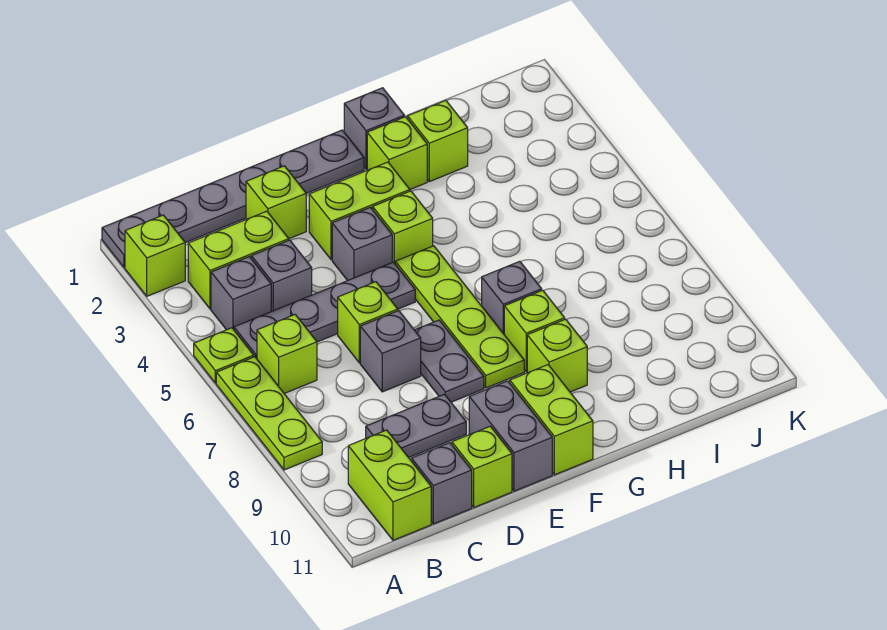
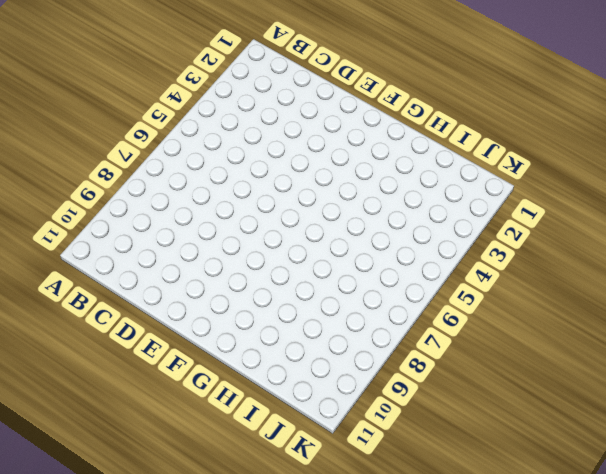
none -> grey plate A1:F1 level 1
none -> lime brick A2 level 1
none -> lime plate A5 level 1

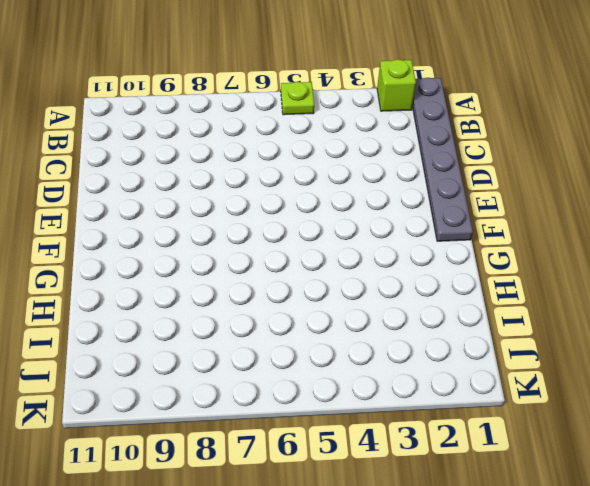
none -> lime plate A6:A8 level 1
none -> lime brick B3:C3 level 1
none -> grey brick B4 level 1

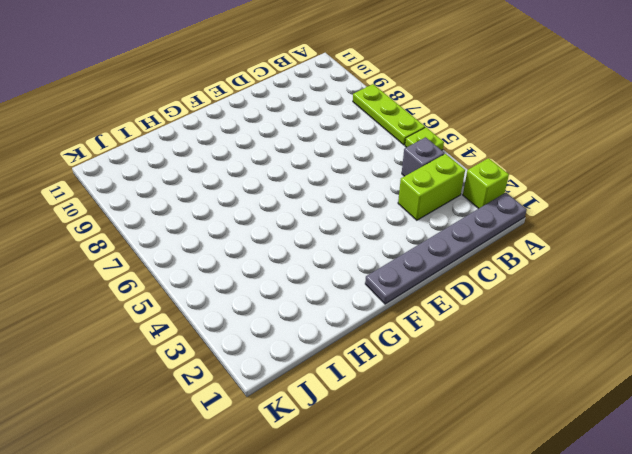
none -> grey plate B5:E5 level 1
none -> lime brick B6 level 1
none -> lime brick B10:B11 level 1

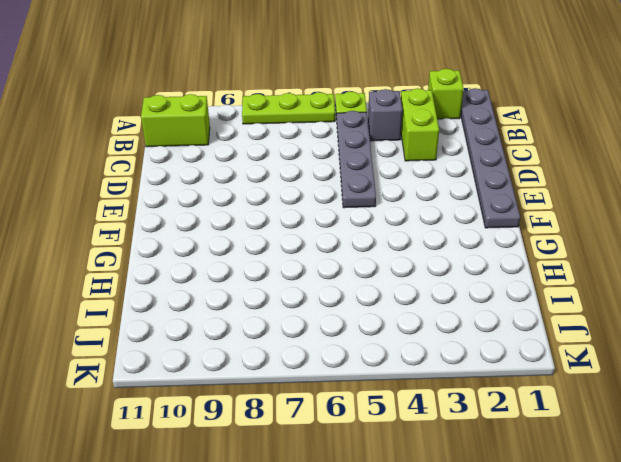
none -> lime brick B6 level 1
none -> grey brick C4 level 1
none -> grey plate C9:D9 level 1

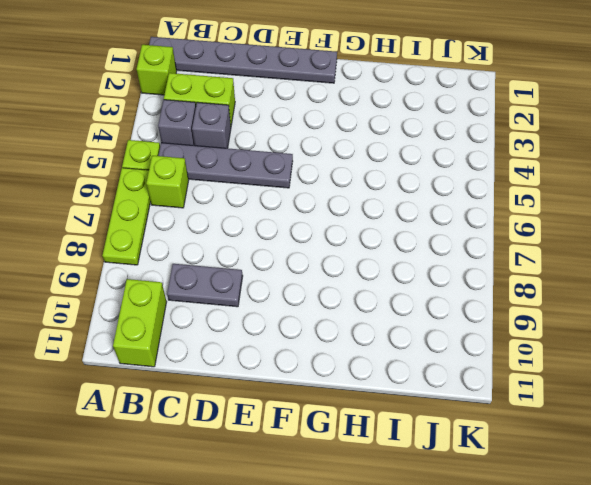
none -> grey brick C11 level 1
none -> lime brick D2 level 1
none -> lime brick D6 level 1

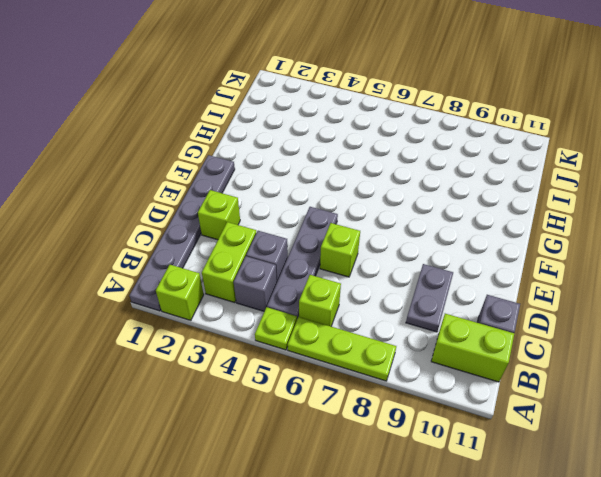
none -> grey brick D7 level 1
none -> lime brick D11 level 1
none -> lime brick E3:F3 level 1

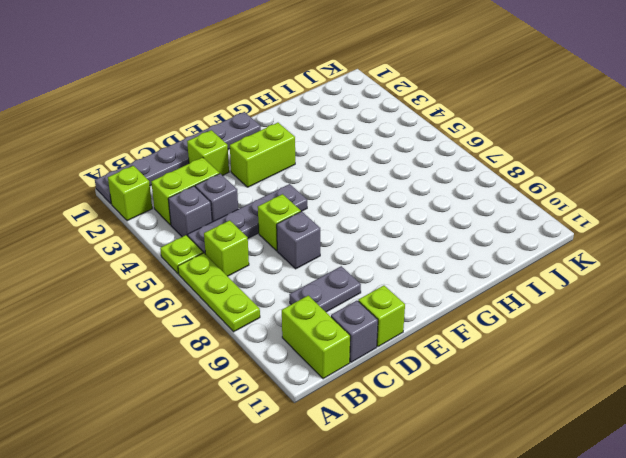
none -> grey brick E4 level 1
none -> grey plate E7:E8 level 1
none -> grey brick E10:E11 level 1

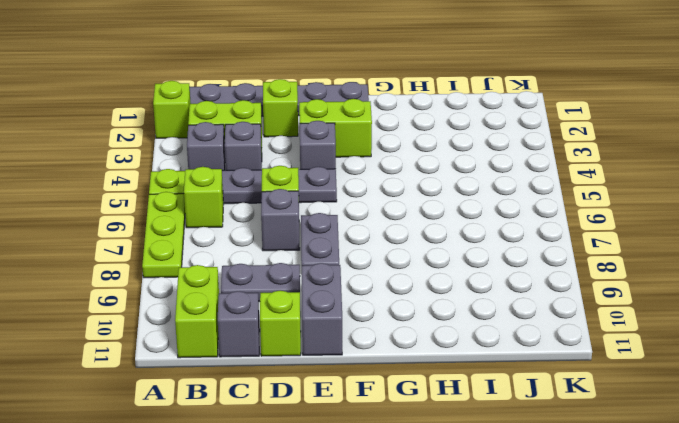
none -> lime brick F4 level 1
none -> lime plate F5:F8 level 1
none -> lime brick F10:F11 level 1

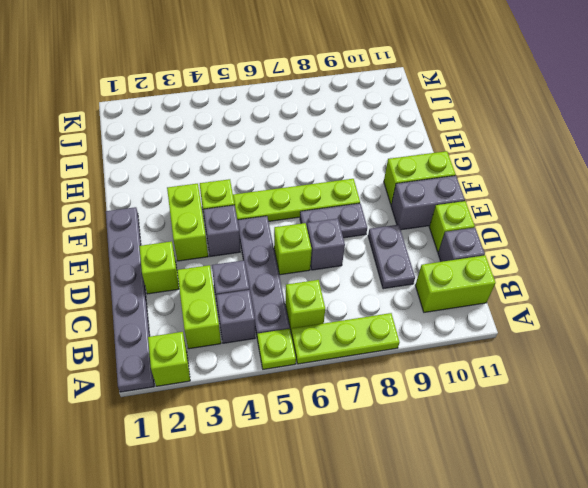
none -> grey brick G1 level 1
none -> lime brick G2 level 1
none -> grey brick G7 level 1

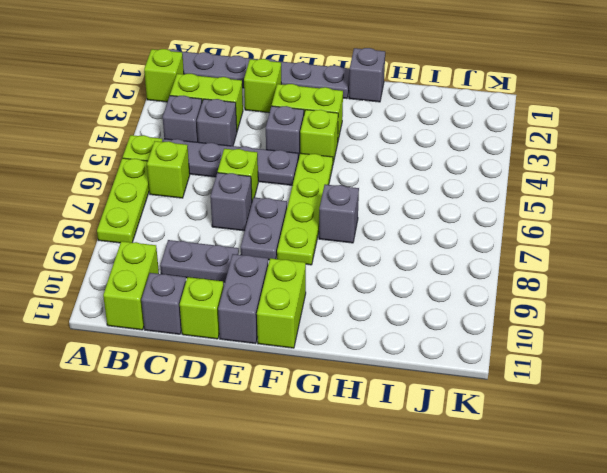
none -> lime brick G2 level 1
none -> lime brick G8 level 1
none -> lime brick G9 level 1

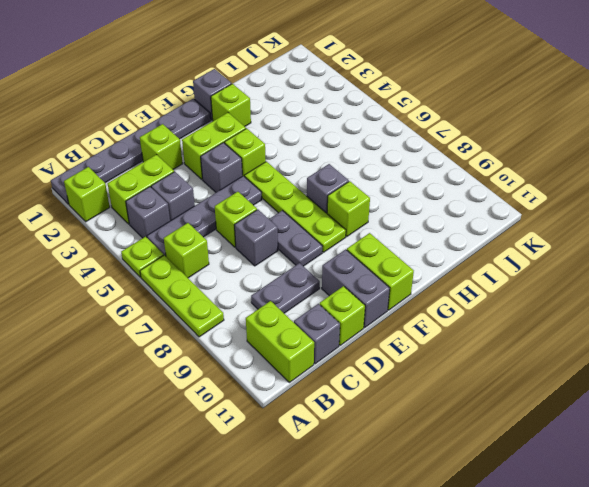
none -> lime brick G9 level 1
none -> lime brick H2 level 1

